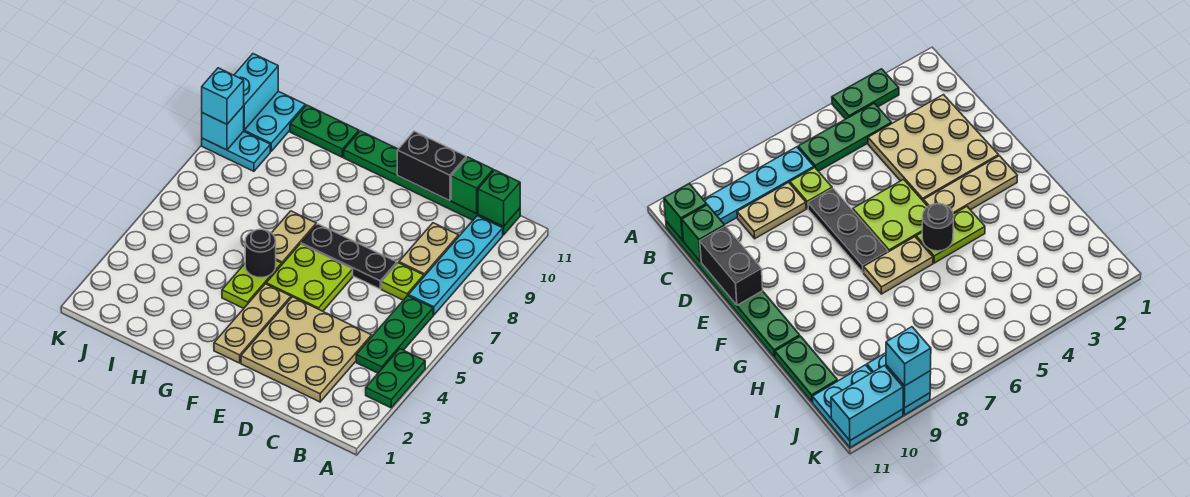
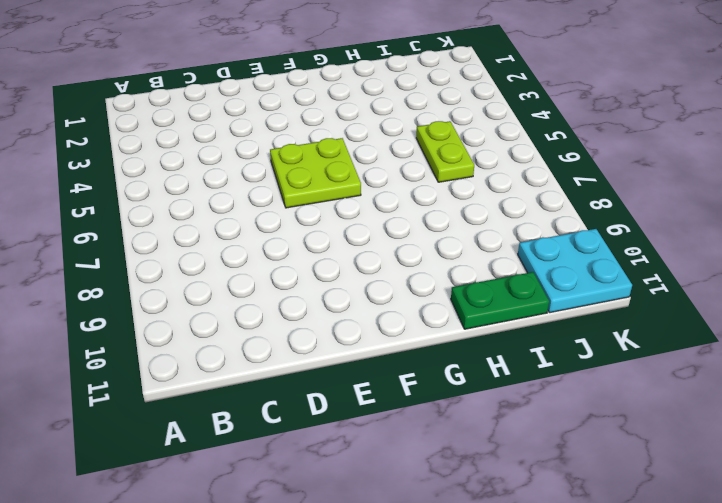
lime plate I5:I6 level 1 -> lime plate G4:G5 level 1
none -> green plate A3:A4 level 1
none -> green plate B4:B6 level 1
none -> cyan plate B7:B10 level 1

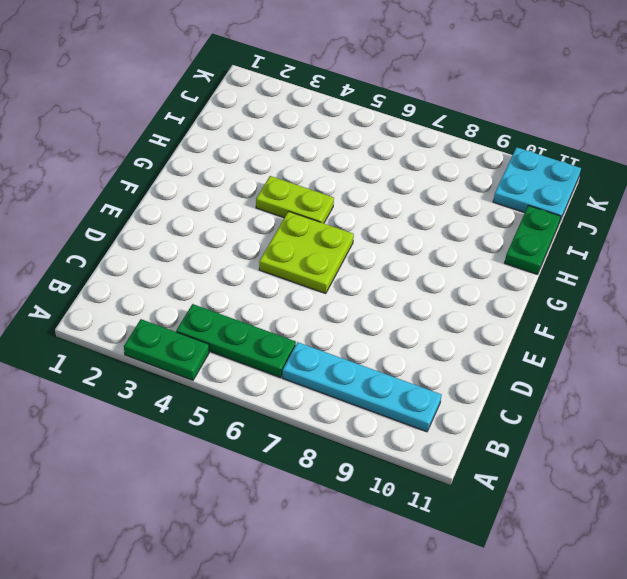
none -> green plate B11:G11 level 1
none -> tan plate C2:E4 level 1
none -> lime plate C7 level 1

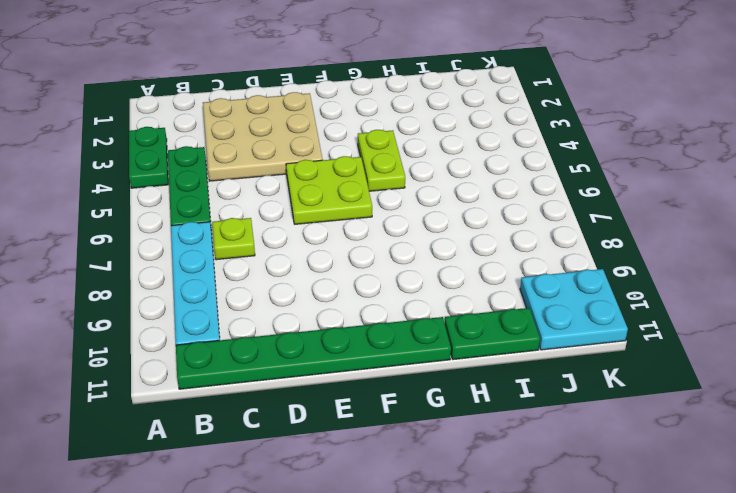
none -> tan plate C8:C9 level 1
none -> black plate D7:F7 level 1
none -> tan plate F2:F4 level 1

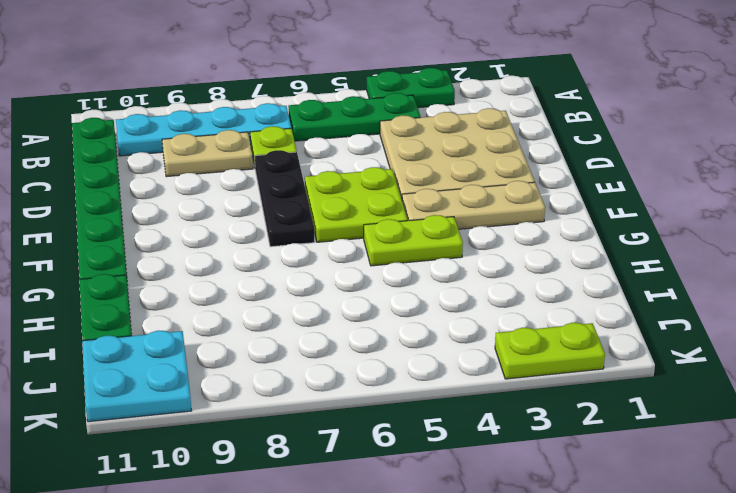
lime plate K2:K3 level 1 -> none
none -> tan plate G6:G7 level 1
none -> cyan plate J9:K9 level 1
none -> green brick B11 level 2

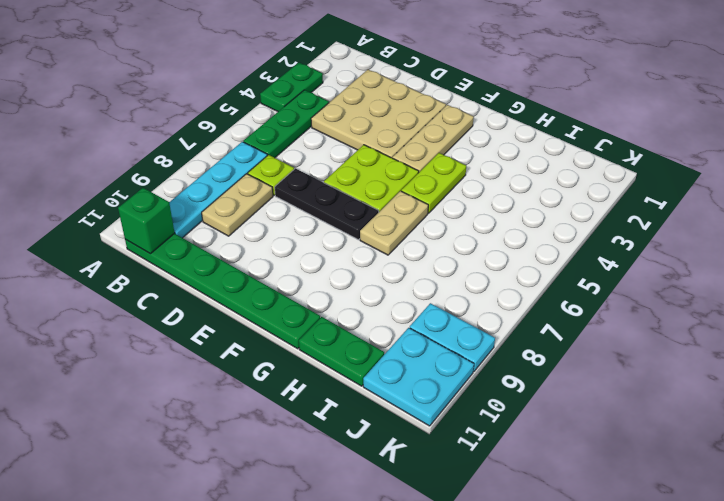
none -> green brick C11 level 2
none -> black brick D11:E11 level 2
none -> black round brick G5 level 2

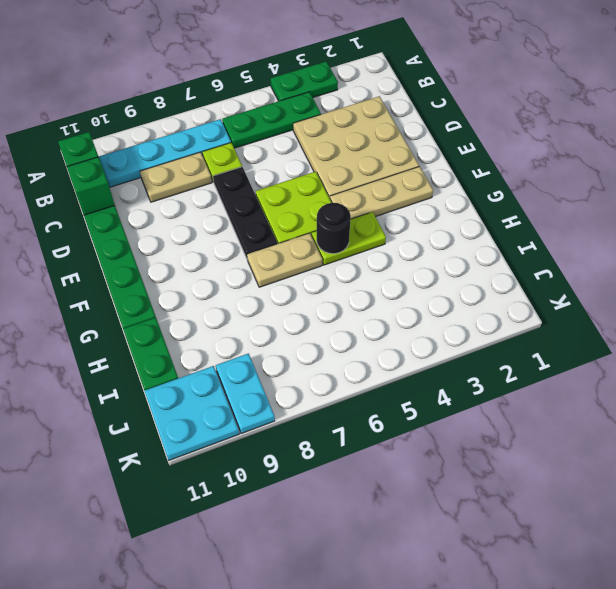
none -> black brick D11:E11 level 2
none -> cyan brick K9 level 2
none -> cyan brick K10:K11 level 2

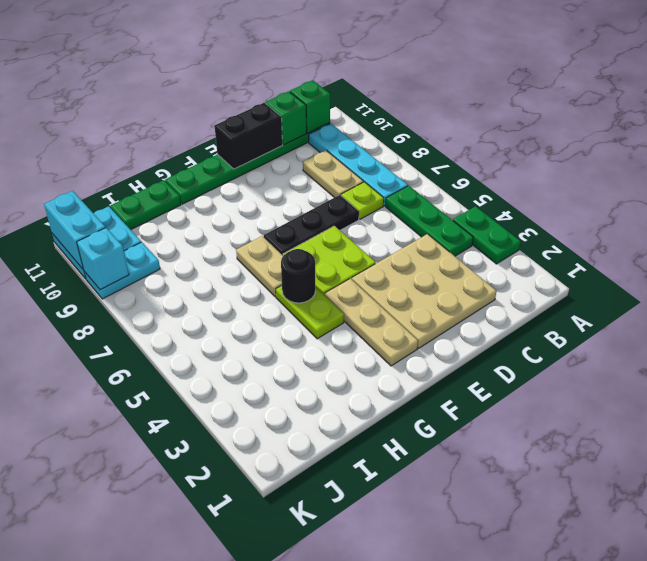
none -> cyan brick K9 level 3

